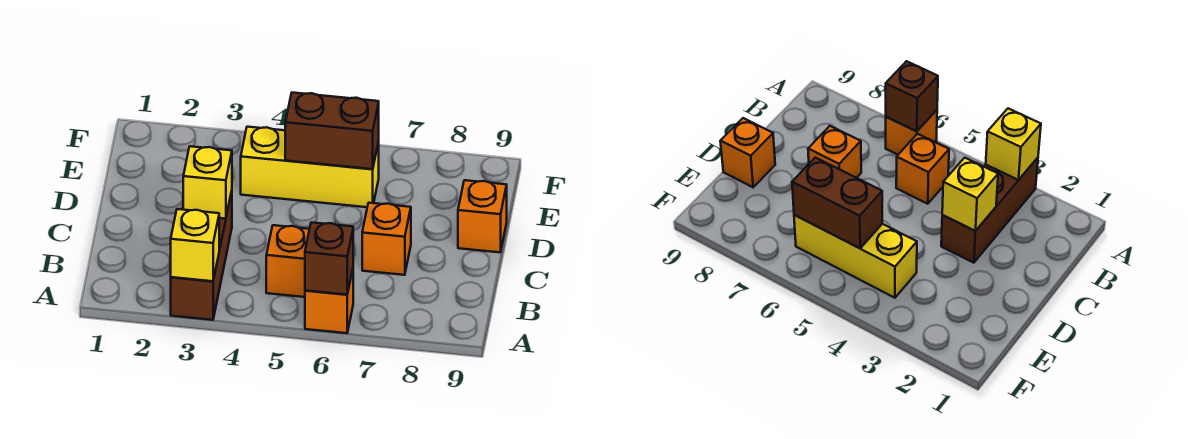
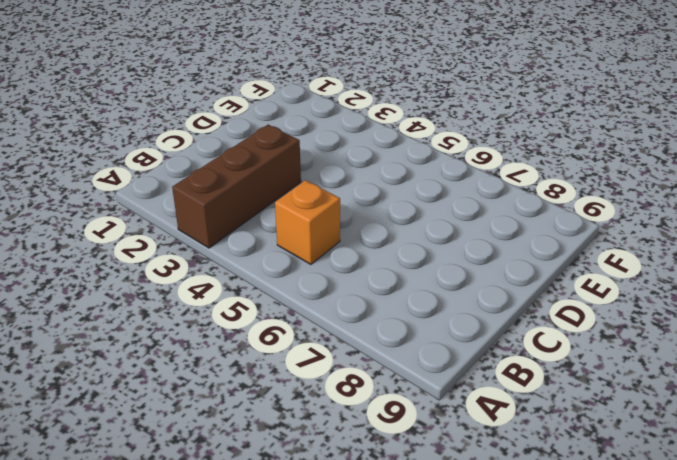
none -> orange brick A6 level 1
none -> orange brick C7 level 1

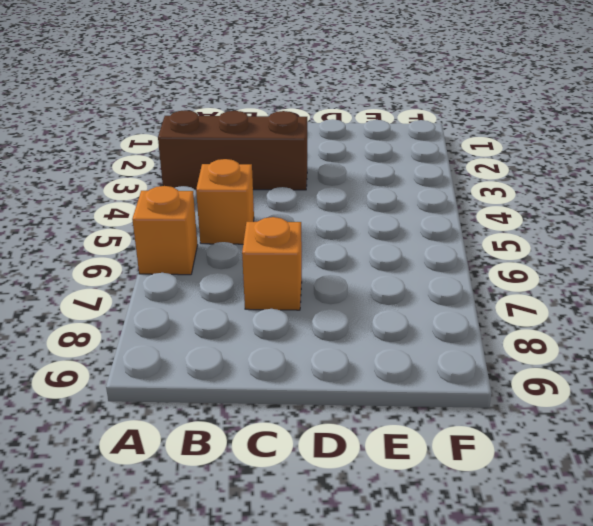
none -> orange brick D9 level 1
none -> yellow brick E4:E6 level 1

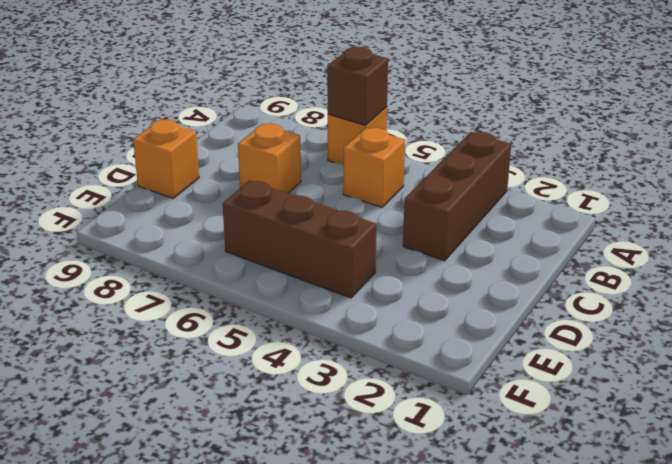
brown brick E4:E6 level 1 -> yellow brick E4:E6 level 1
none -> yellow brick A3 level 2
none -> yellow brick C3 level 2

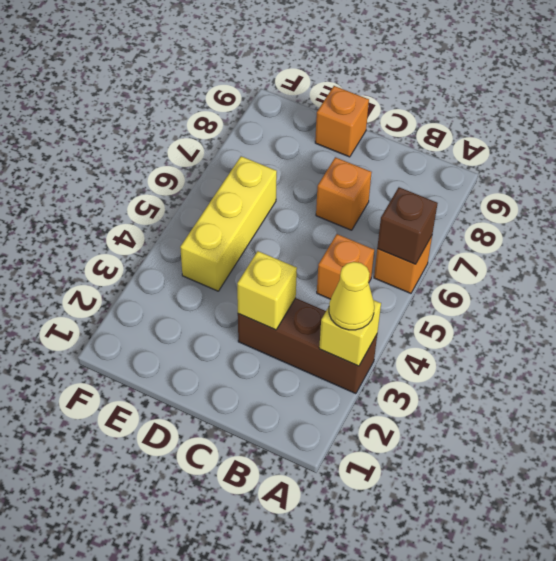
yellow cone A3 level 3 -> none
none -> brown brick E5:E6 level 2

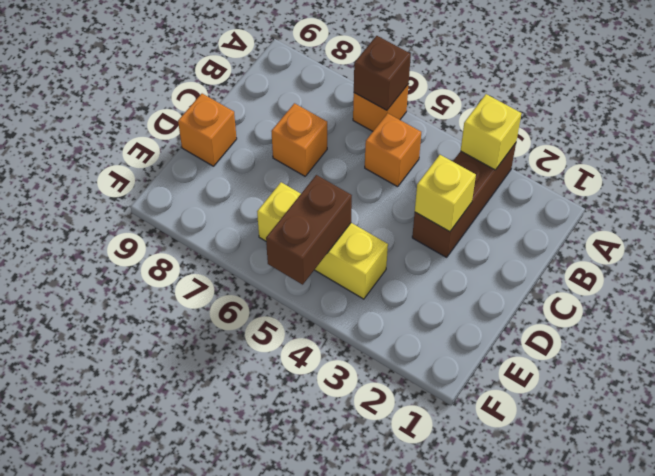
brown brick E5:F5 level 2 -> brown brick E5:E6 level 2

